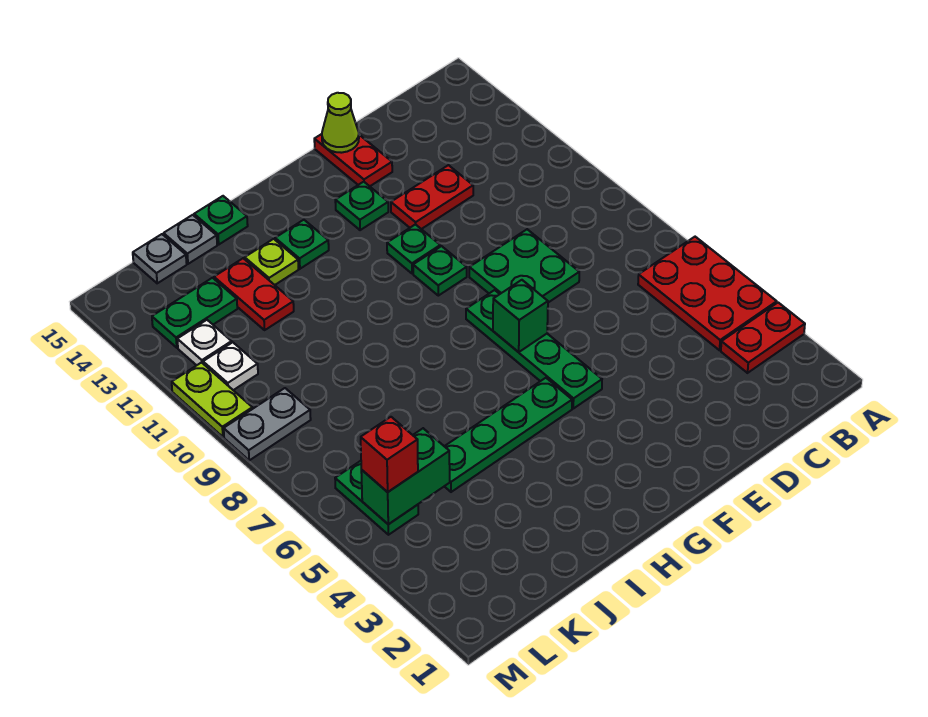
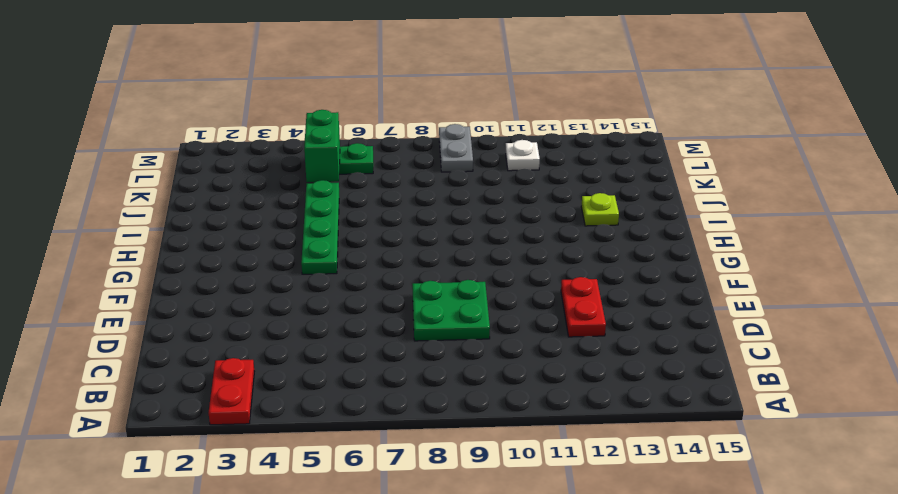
none -> red plate A4:B6 level 1
none -> red plate E14:E15 level 1
none -> green plate F5:F8 level 1

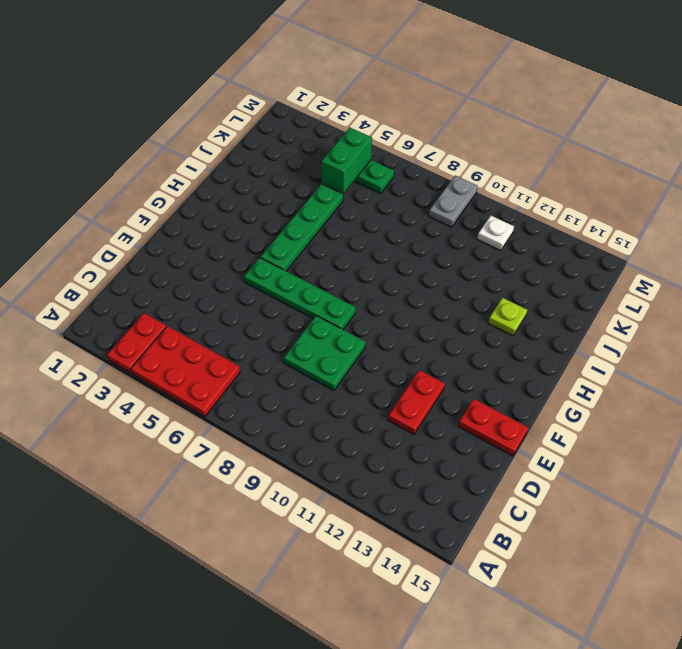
none -> green plate F10 level 1
none -> green plate F11 level 1
none -> green plate F13 level 1

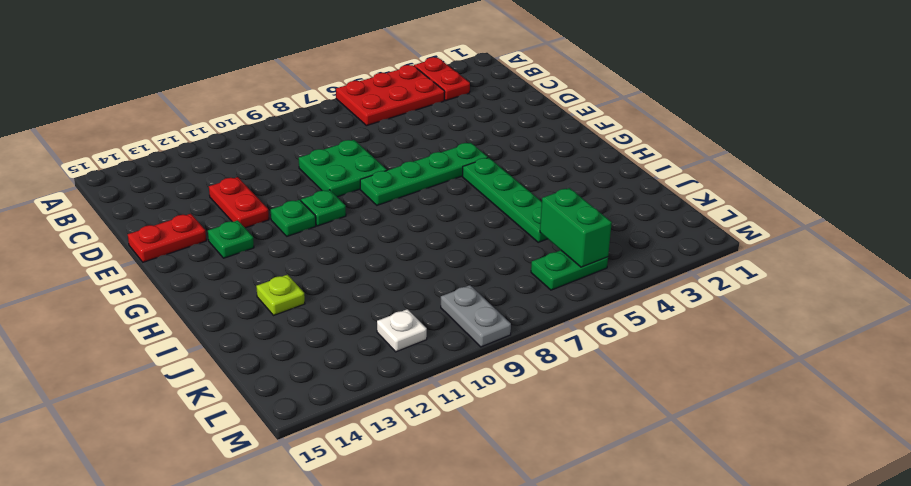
none -> green plate H13 level 1
none -> green plate I15 level 1
none -> red plate J12:J13 level 1

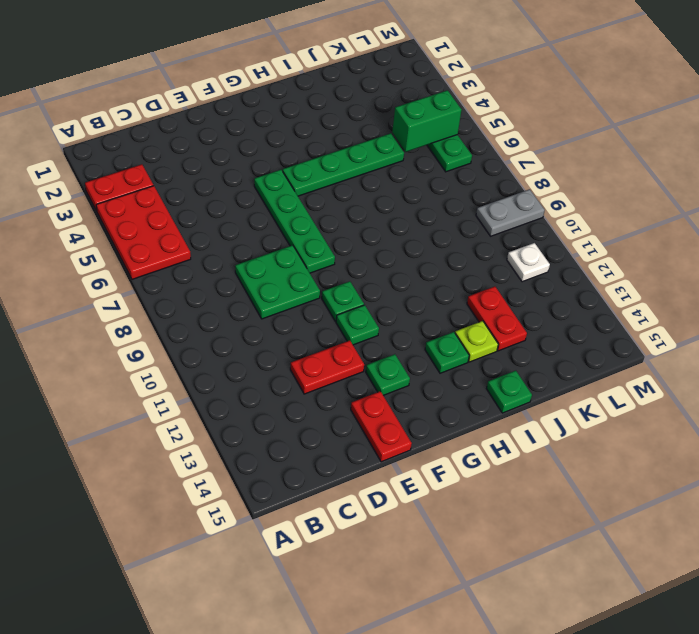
none -> grey plate J15 level 1
none -> green plate K13:L13 level 1
none -> grey plate K15 level 1

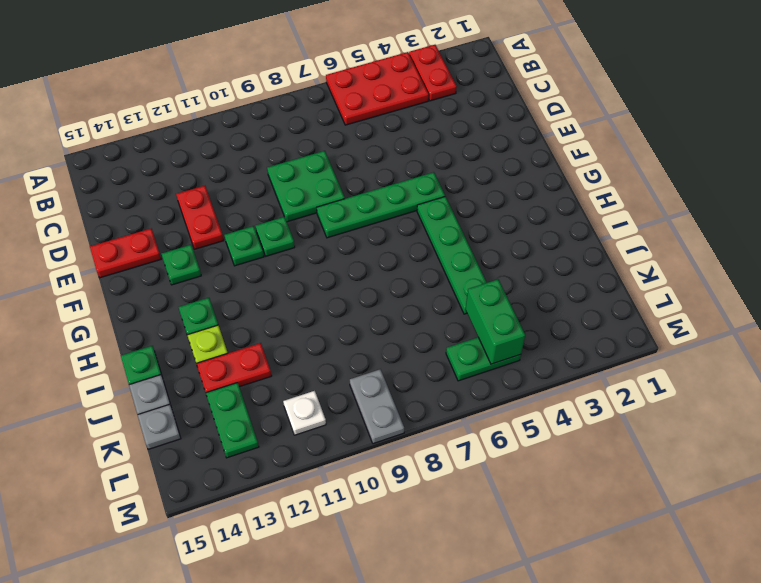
none -> white plate L12 level 1
none -> lime plate M10:M11 level 1
none -> lime cone E15 level 2

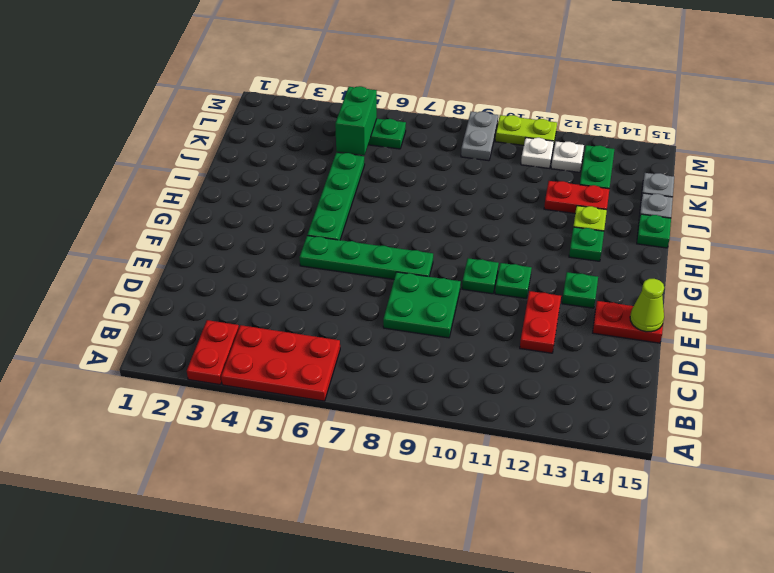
none -> green brick F7 level 2
none -> red brick L5 level 3

